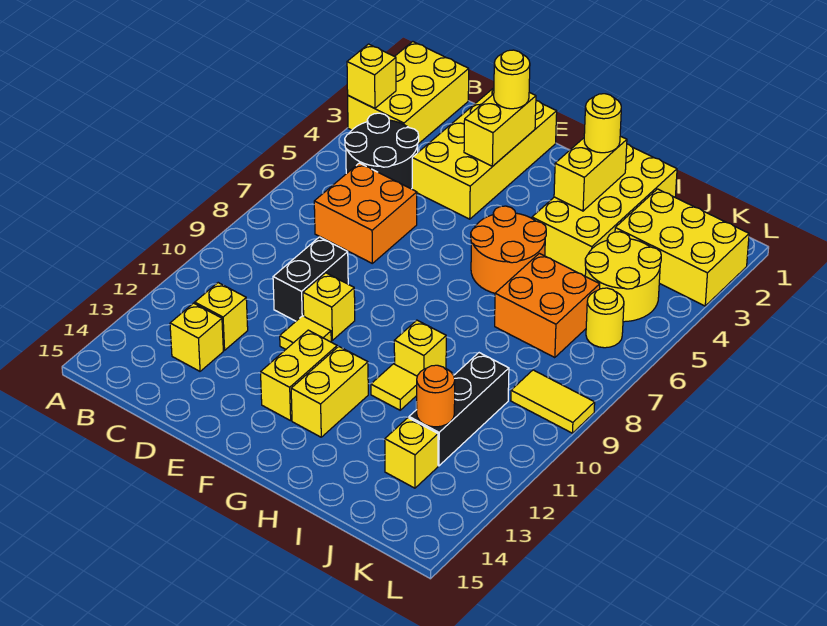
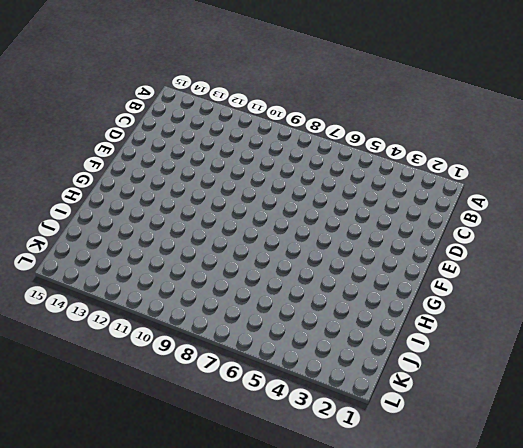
none -> yellow brick A1:B3 level 1
none -> black round brick B4:C5 level 1
none -> orange brick C6:D7 level 1

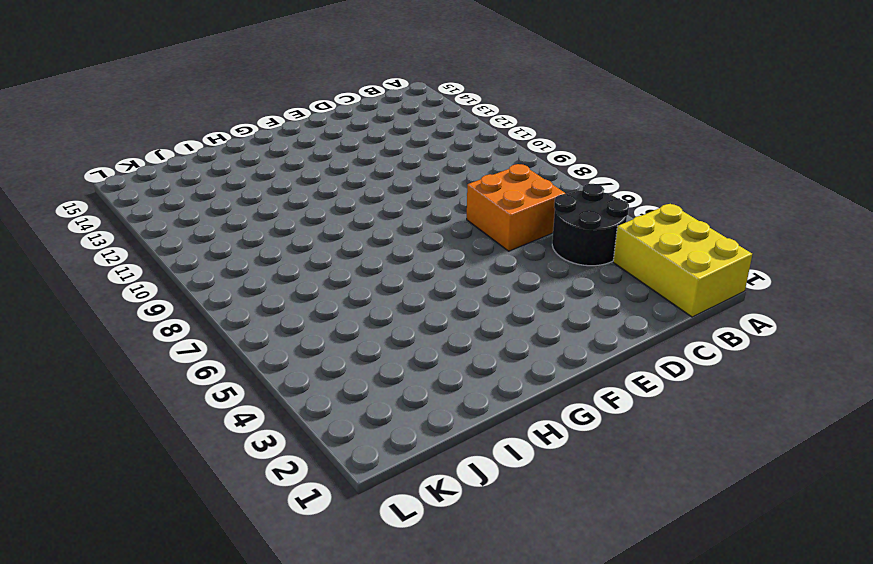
none -> yellow brick C12 level 1
none -> yellow brick C13 level 1
none -> yellow brick D1:E4 level 1

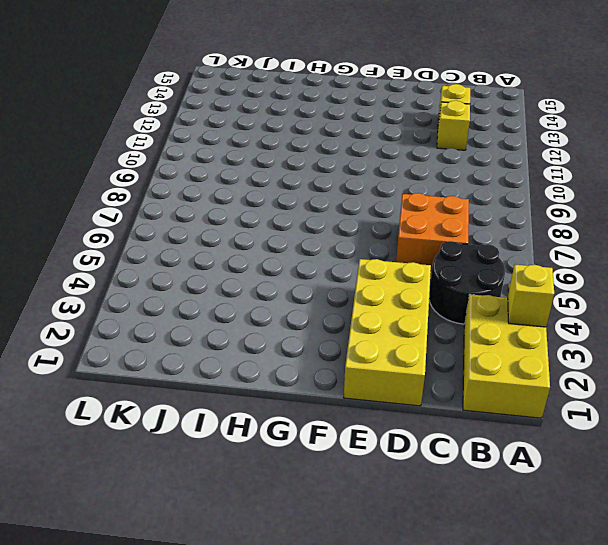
none -> black brick D9:D10 level 1
none -> yellow brick E10 level 1
none -> yellow tile E11 level 1

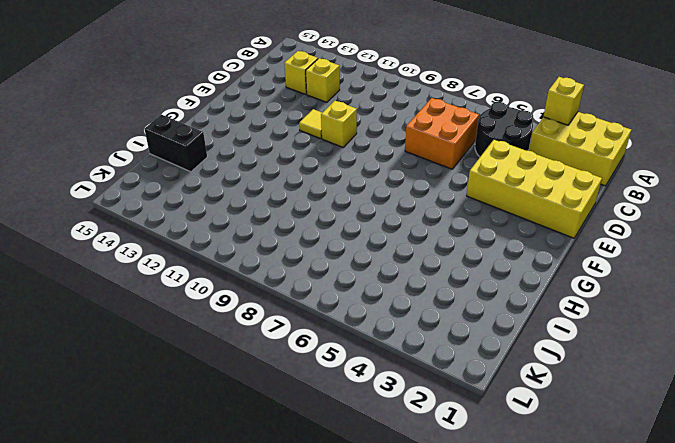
black brick I14:I15 level 1 -> black brick D9:D10 level 1
none -> yellow brick F12:F13 level 1
none -> orange round brick G5:H6 level 1
none -> yellow brick G12:G13 level 1

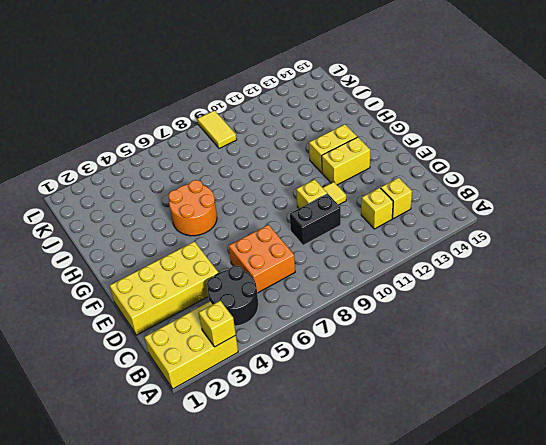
none -> yellow brick H1:I4 level 1
none -> yellow brick H10 level 1
none -> yellow tile H11 level 1

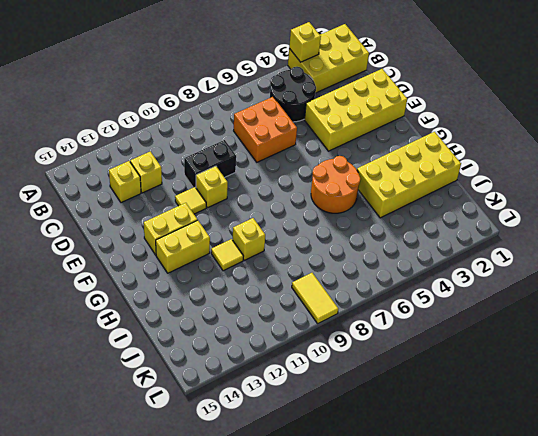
none -> orange brick I6:J7 level 1
none -> yellow brick J2:L3 level 1
none -> yellow round brick J4:K5 level 1

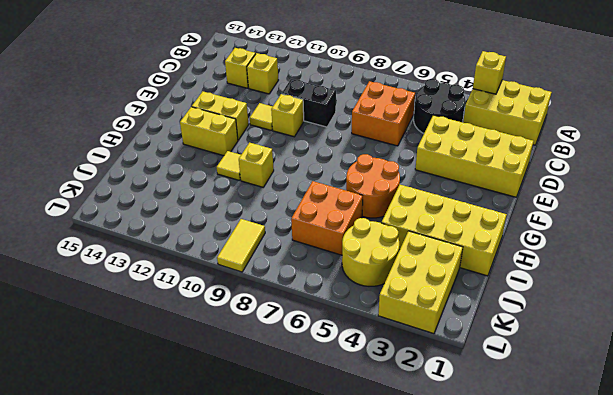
none -> black brick J10:J12 level 1
none -> yellow brick J13 level 1
none -> yellow round brick K6 level 1

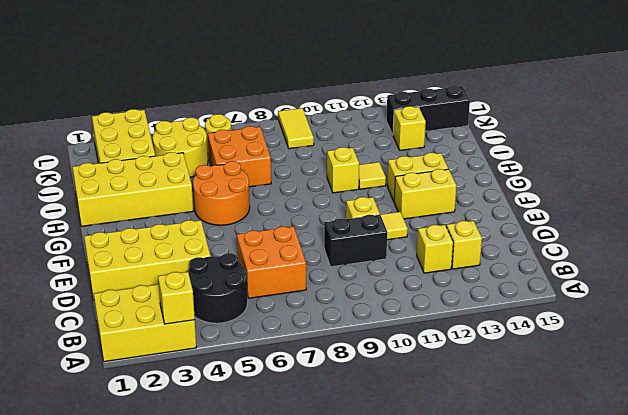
black brick K13:K15 level 1 -> black brick J10:J12 level 1
none -> yellow brick E2:E3 level 2
none -> yellow brick H2:H3 level 2
none -> orange round brick J12 level 2

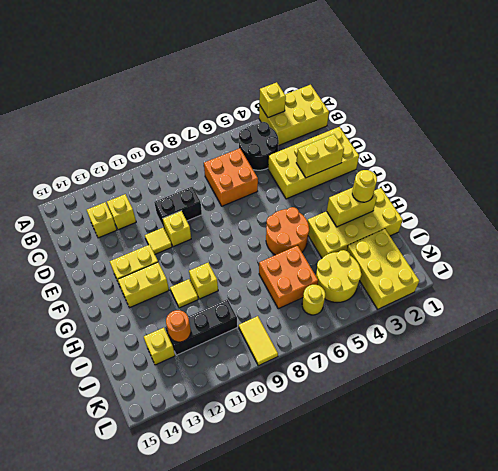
none -> yellow round brick E2 level 3

